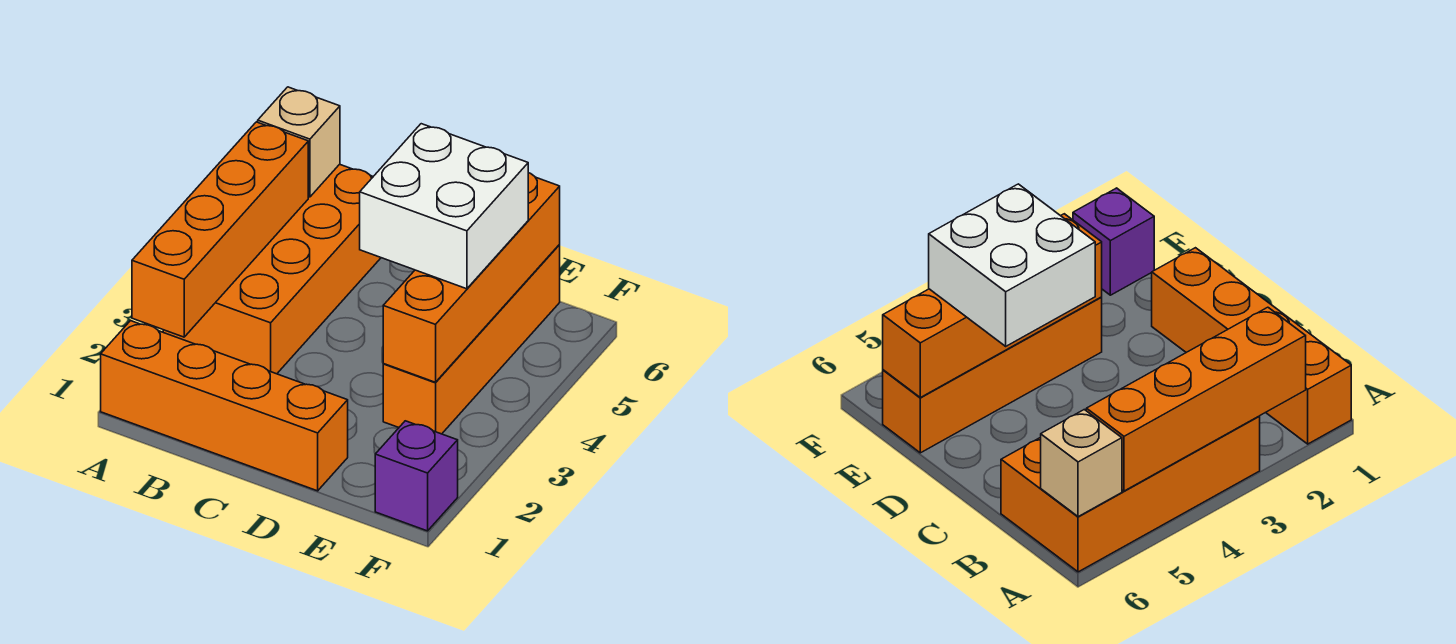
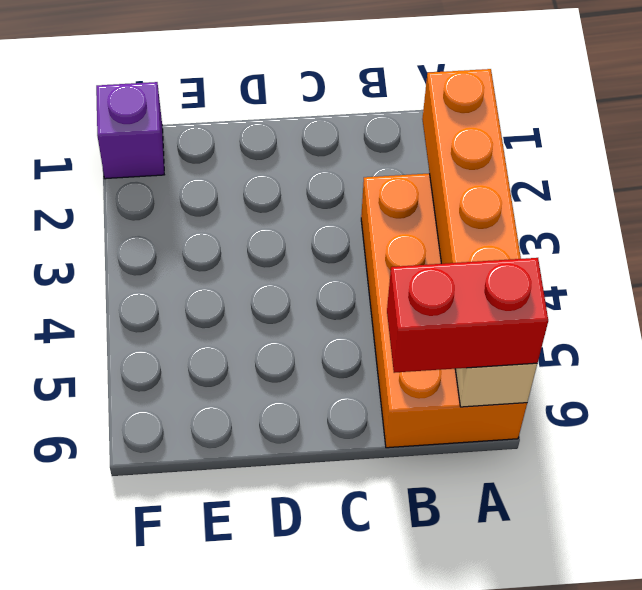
red brick A6:B6 level 3 -> none
none -> orange brick A1:D1 level 1
none -> orange brick E3:E6 level 1

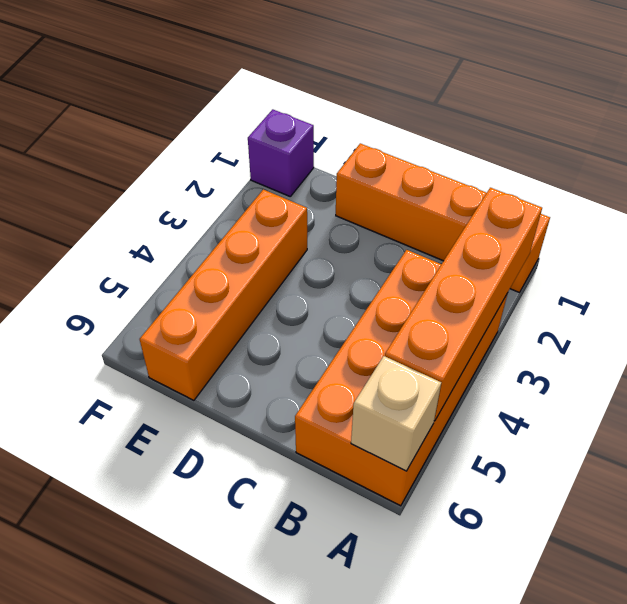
none -> orange brick E3:E6 level 2
none -> white brick D4:E5 level 3

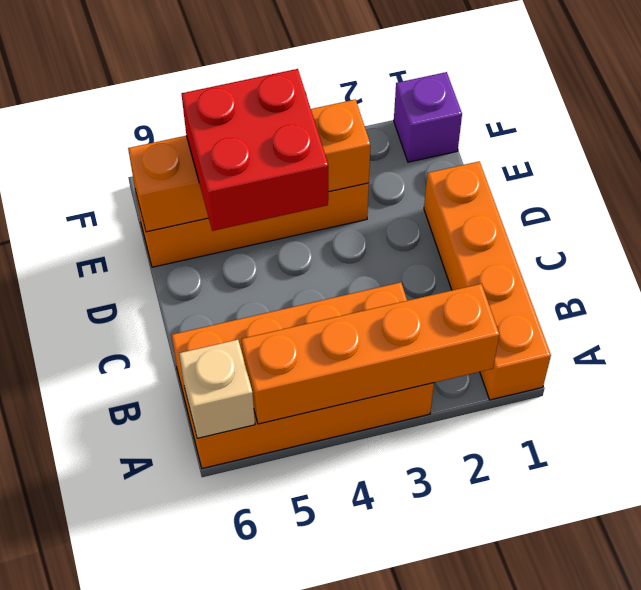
red brick D4:E5 level 3 -> white brick D4:E5 level 3

